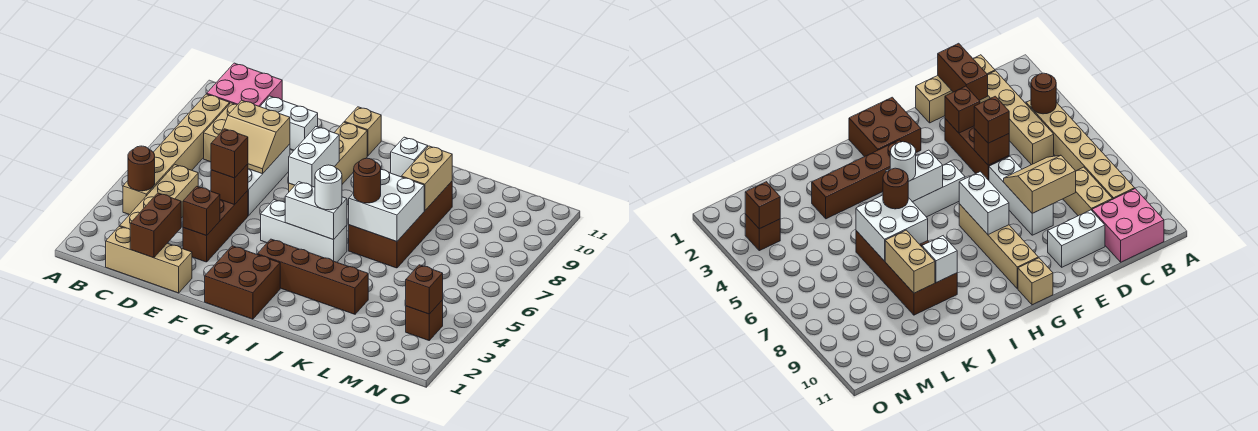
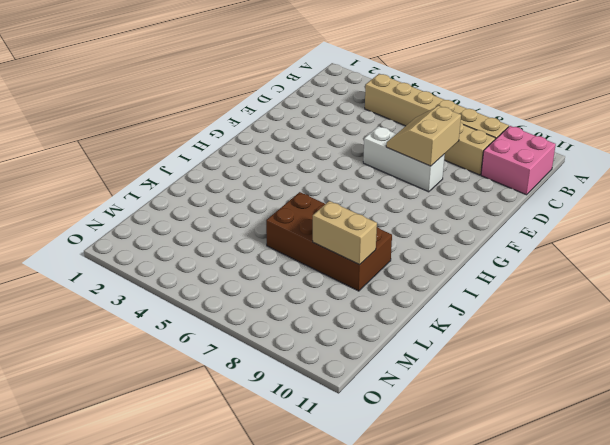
none -> tan brick C1:E1 level 1
none -> tan brick C2:C5 level 1
none -> white brick D10:E10 level 1

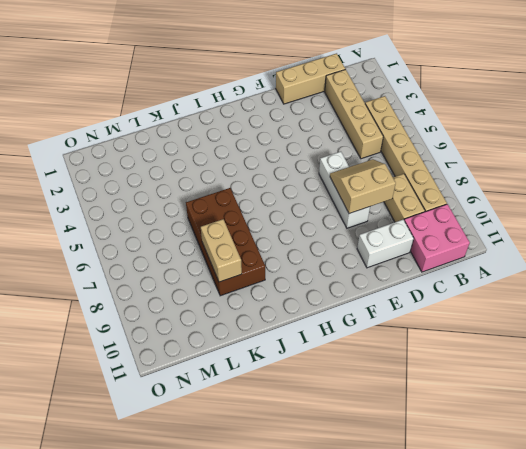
none -> brown brick E3:E5 level 1
none -> brown brick G1:H2 level 1
none -> white brick G5:I5 level 1

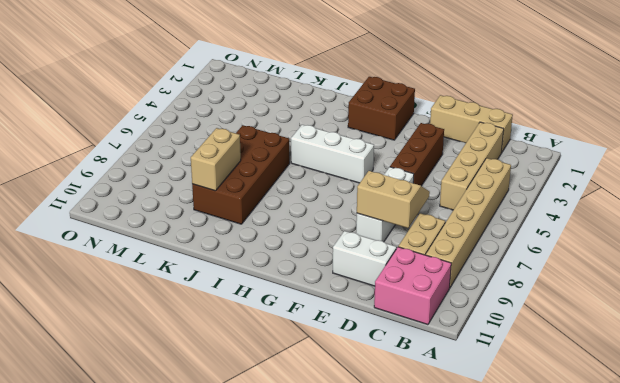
none -> tan brick G7:G10 level 1
none -> tan brick G11 level 1
none -> brown brick H3:K3 level 1

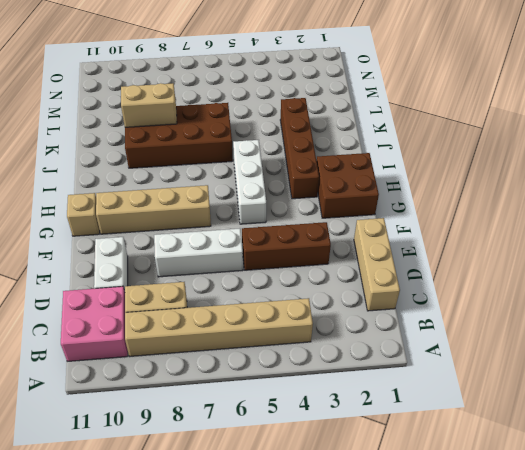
none -> tan brick C2:C5 level 1
none -> brown brick N3 level 1
none -> brown round brick B4 level 2

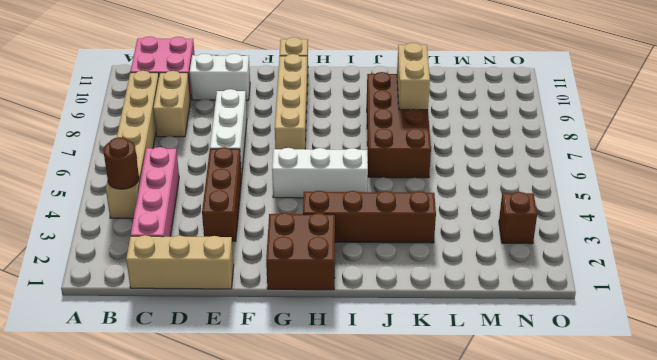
pink brick C2:C5 level 1 -> tan brick C2:C5 level 1
none -> brown brick D1:D2 level 2
none -> tan slope D7:E8 level 2 top 8
none -> brown brick E3 level 2

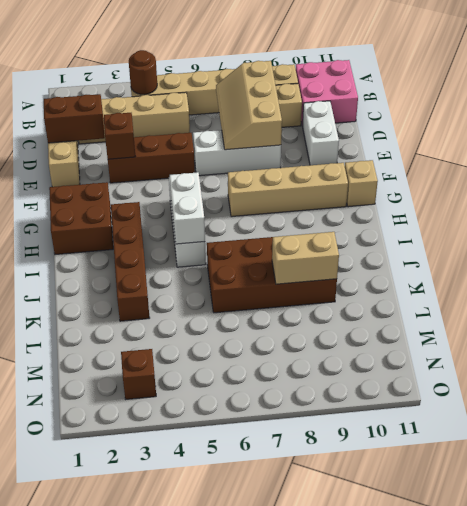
tan slope C7:E8 level 2 top 8 -> tan slope D7:E8 level 2 top 8
none -> brown brick E5 level 2
none -> white brick G7:G8 level 2
none -> white brick J6:K7 level 2

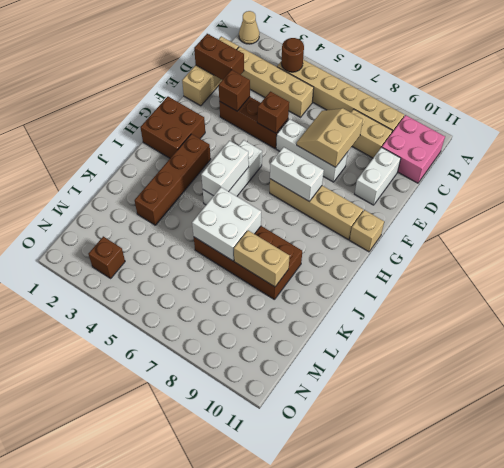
tan cone A1 level 1 -> none
none -> white brick J9 level 2
none -> brown brick N3 level 2
none -> brown brick E5 level 3

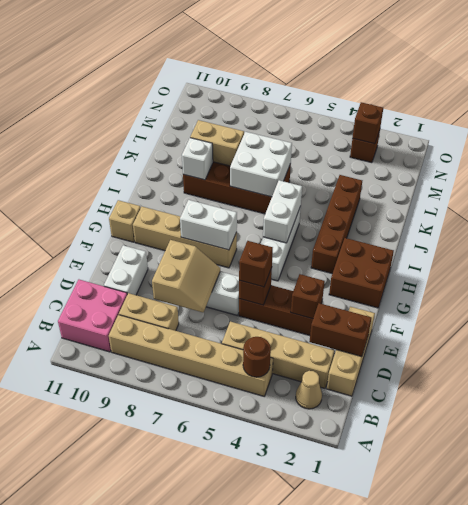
tan cone B2 level 1 -> none
none -> white round brick I5 level 3
none -> brown round brick J6 level 3

